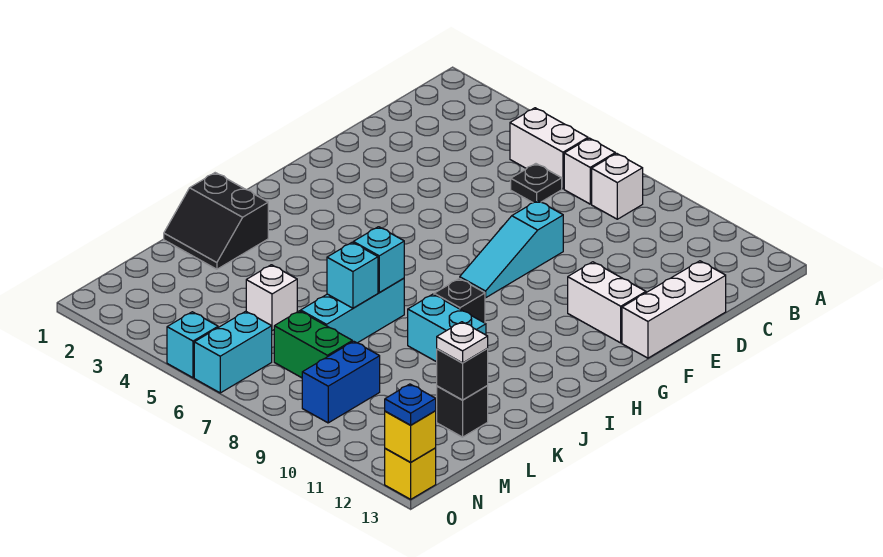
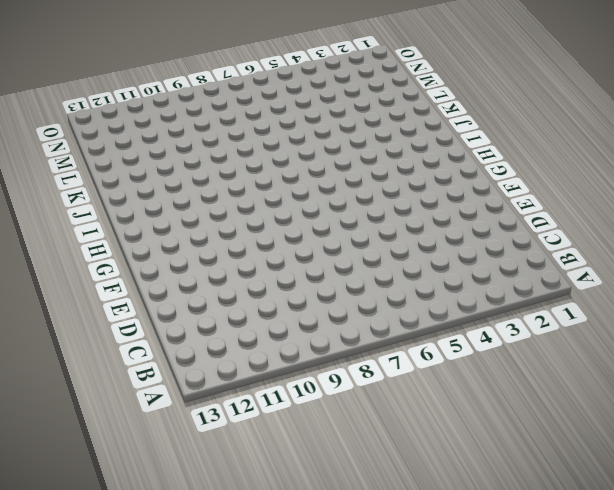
none -> white brick B5:B6 level 1
none -> white brick B7 level 1
none -> white brick B8 level 1

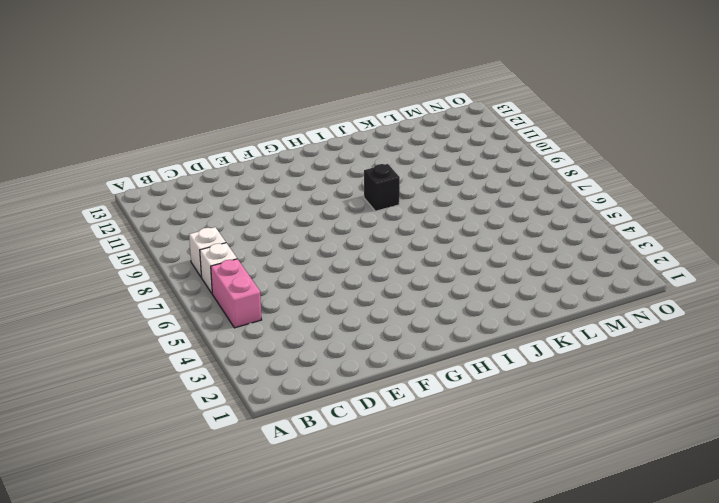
pink brick B5:B6 level 1 -> white brick B5:B6 level 1
none -> black plate C6 level 1
none -> white brick D13:F13 level 1
none -> cyan slope E8:G8 level 1 top E

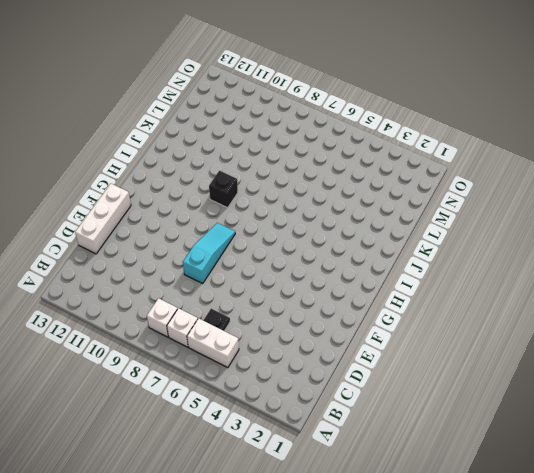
none -> white brick F11:F12 level 1
none -> black slope J1:K2 level 1 top J
none -> cyan brick J7:L7 level 1

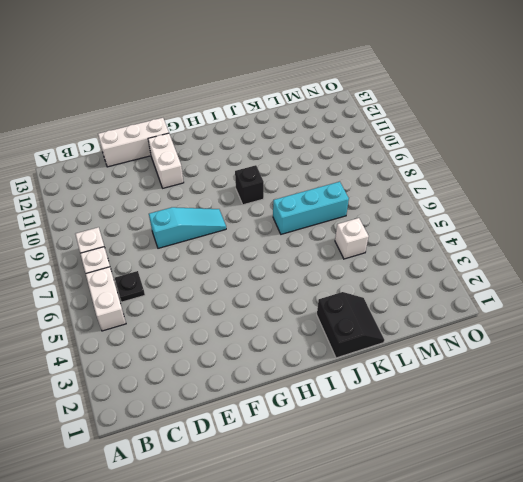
none -> cyan brick J9:J10 level 1
none -> black brick L12 level 1
none -> green brick M7:M8 level 1

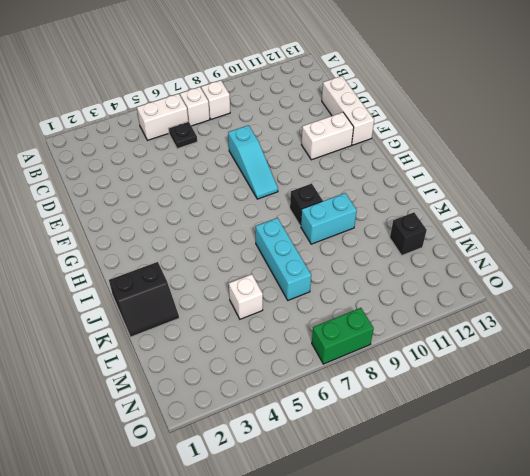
green brick O7:O8 level 1 -> green brick M7:M8 level 1
none -> blue brick M9:N9 level 1
none -> cyan brick N6:O6 level 1
none -> cyan brick O5 level 1

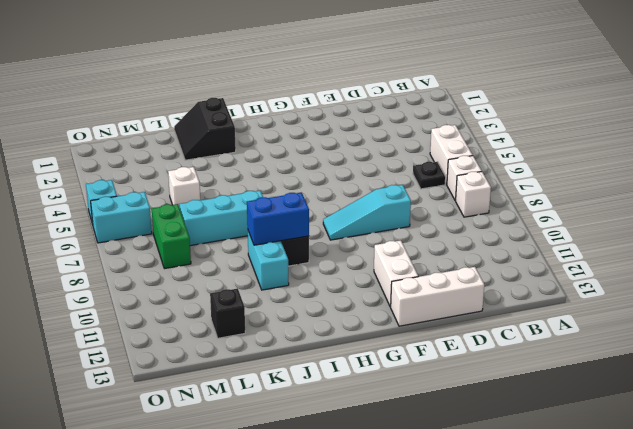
blue brick I9:J9 level 2 -> blue brick M9:N9 level 1
none -> yellow brick O13 level 1
none -> cyan brick J7 level 2
none -> cyan brick K7 level 2

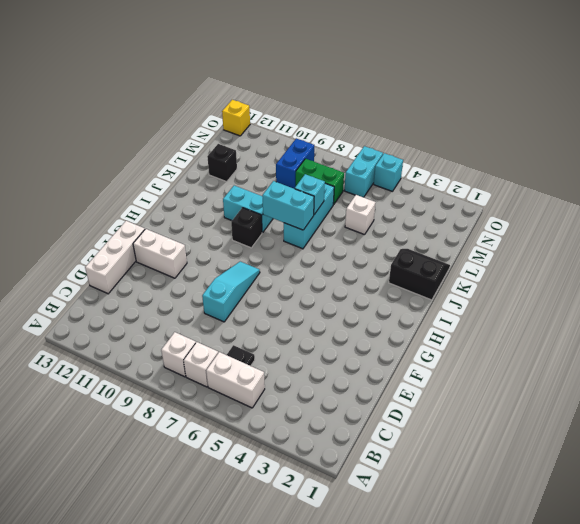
cyan brick J7:J8 level 2 -> cyan brick J7 level 2
none -> black brick L12 level 2
none -> yellow brick O13 level 2
none -> white plate L12 level 3

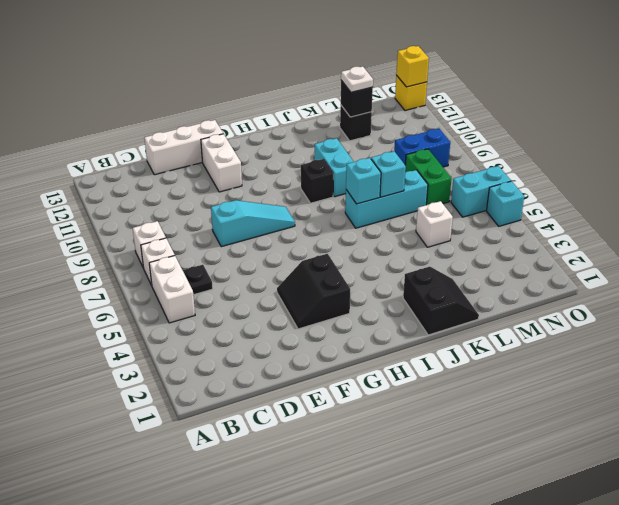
black slope F3:G4 level 1 top G -> none
none -> blue plate O13 level 3

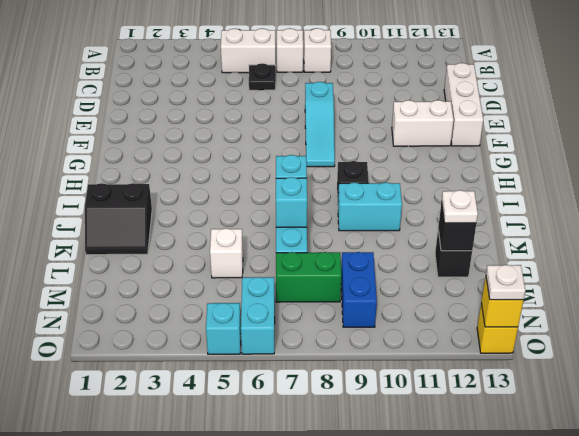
white plate O13 level 3 -> blue plate O13 level 3

